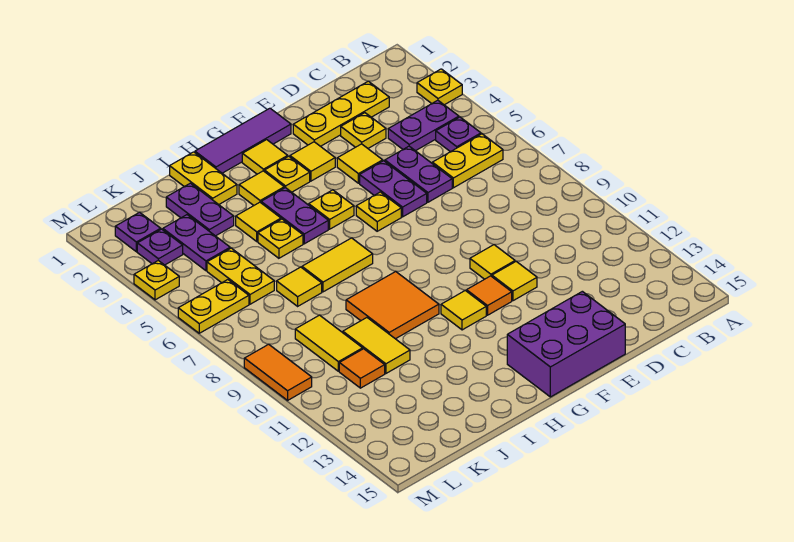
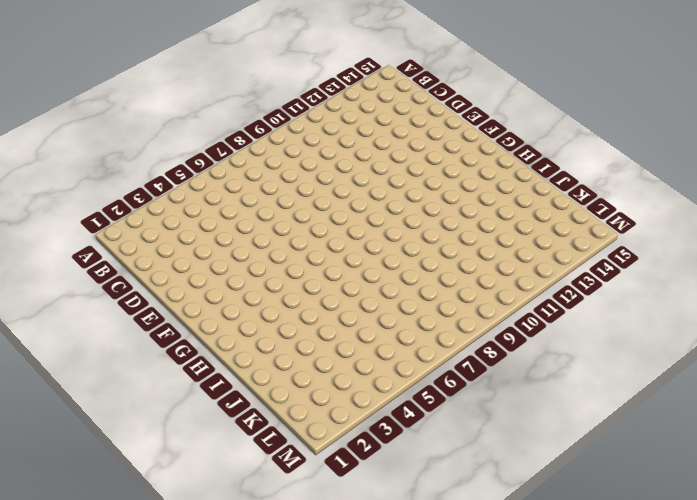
none -> yellow plate A3 level 1
none -> purple plate B4:C4 level 1
none -> purple plate B5 level 1
none -> yellow plate B6:C6 level 1

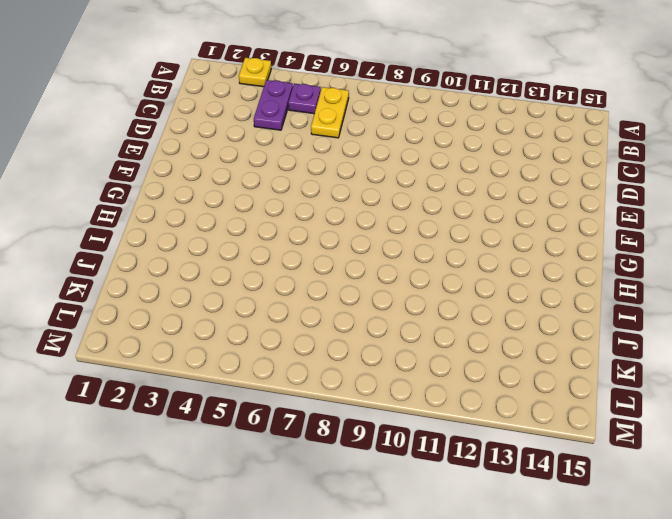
none -> yellow plate C2:E2 level 1
none -> yellow plate D3 level 1
none -> purple plate D5:D6 level 1
none -> yellow tile E4 level 1

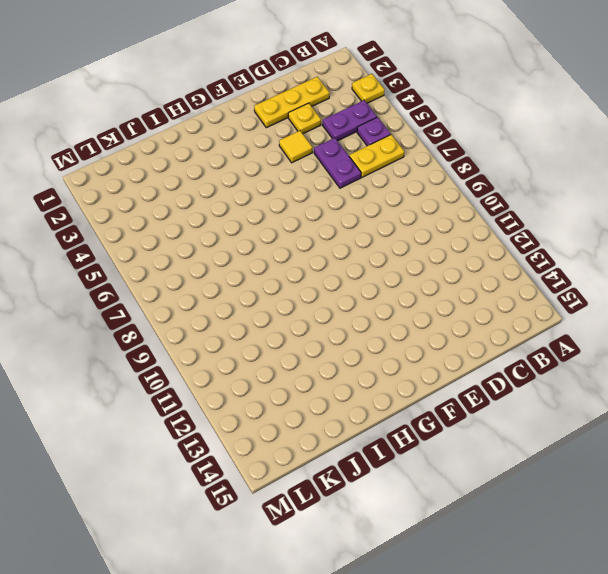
none -> purple plate E5:E6 level 1
none -> yellow tile E10 level 1
none -> yellow tile E11 level 1
none -> purple brick E14:G15 level 1

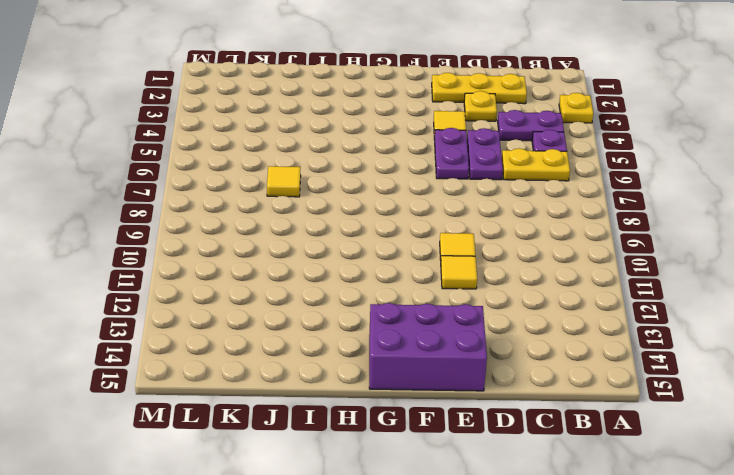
none -> purple tile F1:H1 level 1
none -> yellow tile F3 level 1
none -> yellow plate F6 level 1
none -> orange tile F11 level 1

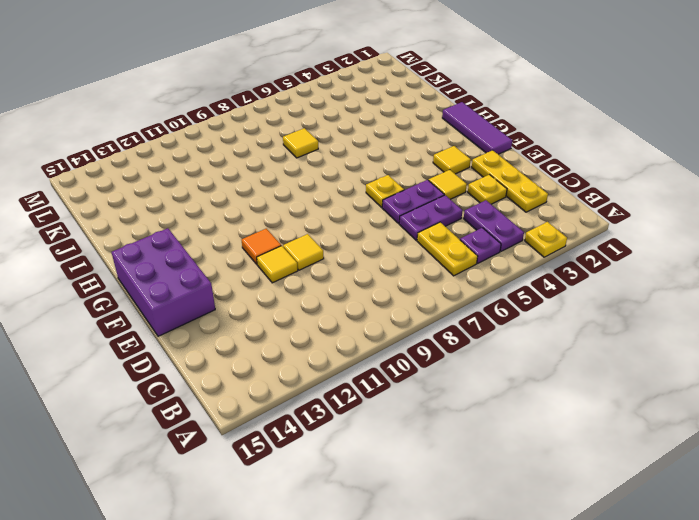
none -> yellow tile G2 level 1
none -> yellow plate G3 level 1
none -> yellow plate G5 level 1
none -> yellow tile G11 level 1

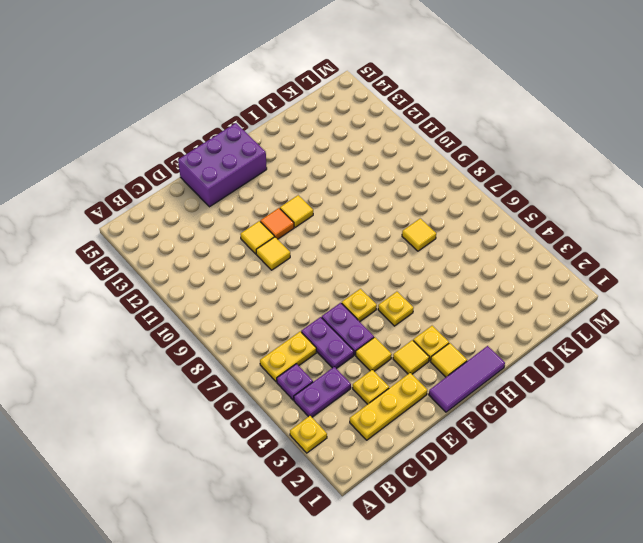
none -> yellow tile H3 level 1
none -> purple plate H4:H5 level 1
none -> yellow tile H7:I7 level 1
none -> orange tile H9:I10 level 1

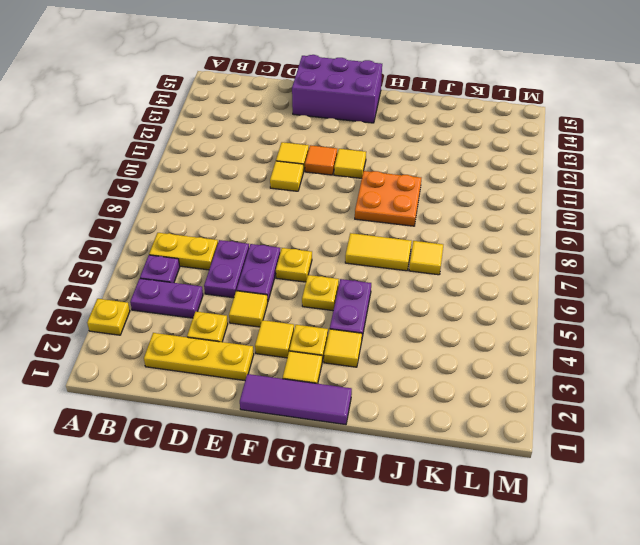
orange plate H9:I10 level 1 -> orange tile H9:I10 level 1
none -> yellow plate I1:I2 level 1
none -> yellow tile I4 level 1
none -> yellow plate I5 level 1
none -> purple plate J2:J3 level 1

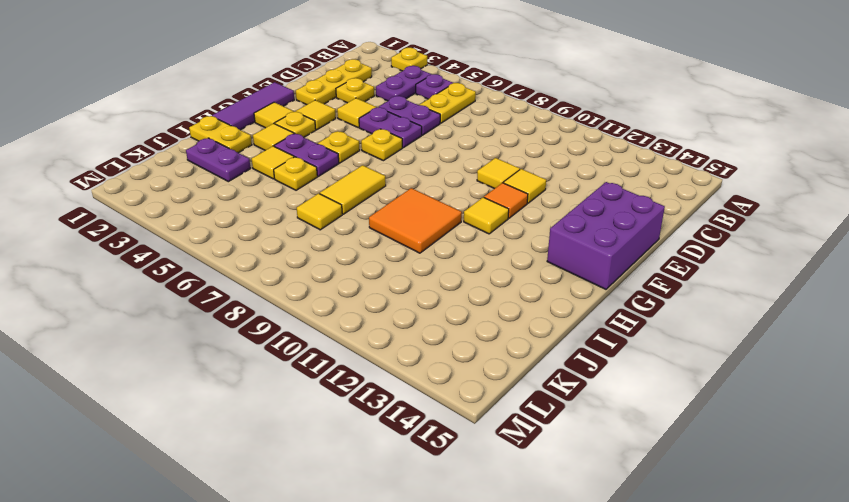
none -> yellow tile J10:J11 level 1
none -> purple plate K3:K4 level 1
none -> yellow plate K5:K6 level 1
none -> yellow tile K9:K10 level 1

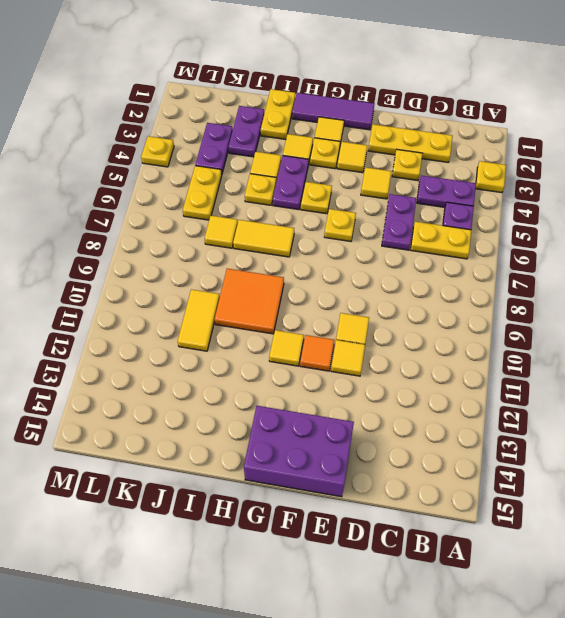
none -> purple plate E5:E6 level 1
none -> yellow tile K9:K10 level 1
none -> orange tile K11 level 1
none -> purple plate L2 level 1

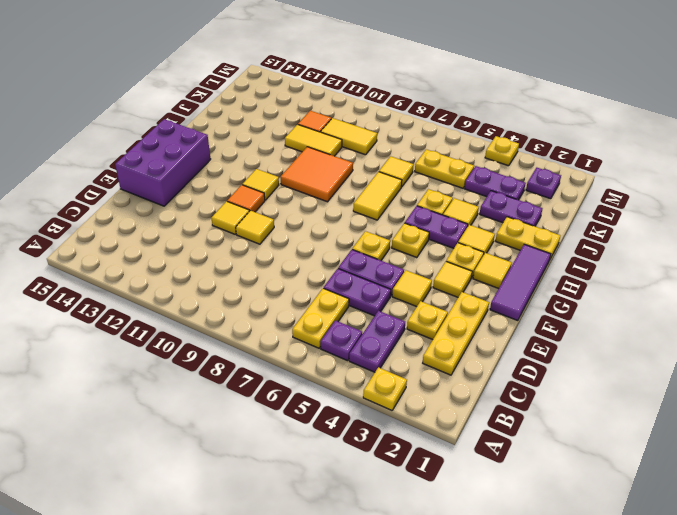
none -> purple plate L3 level 1
none -> yellow plate L6:M6 level 1
none -> orange tile M9:M10 level 1

